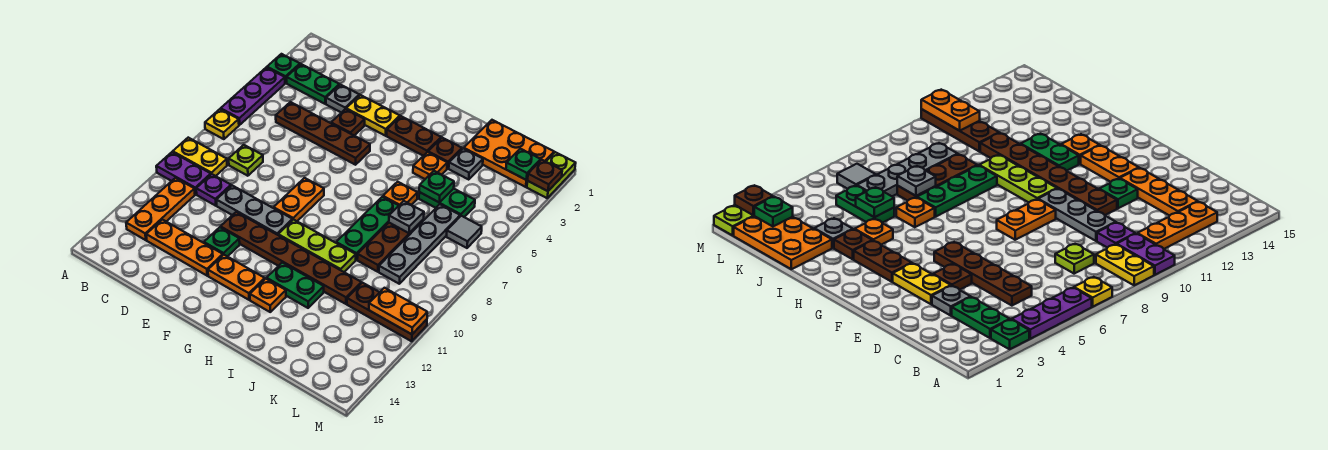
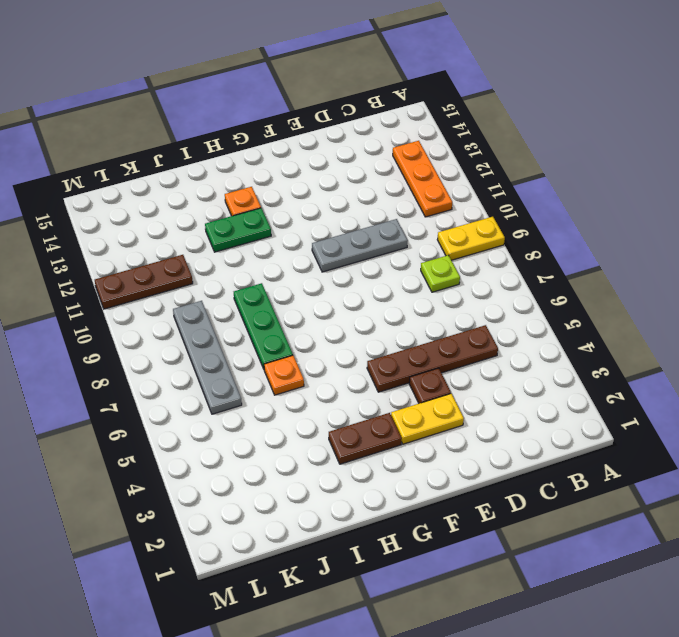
none -> green plate A3 level 1
none -> purple plate A4:A6 level 1
none -> yellow plate A7 level 1
none -> purple plate A10:B10 level 1

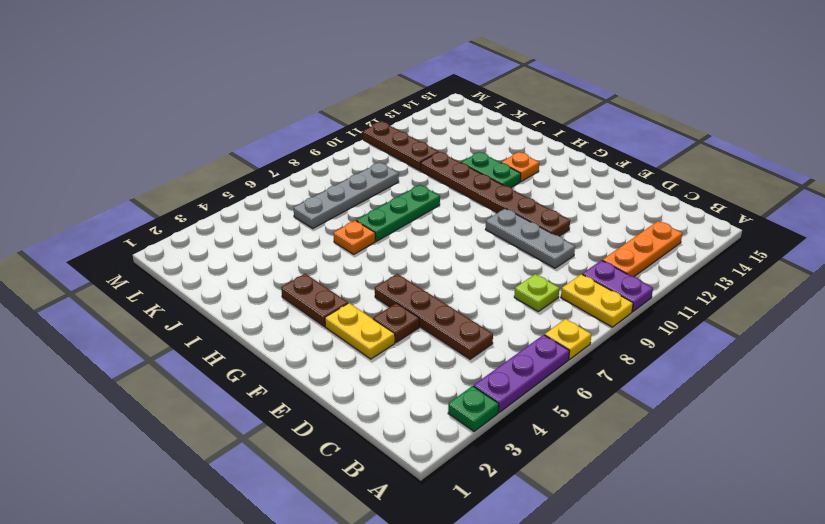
none -> green plate B3:C3 level 1
none -> purple plate C10 level 1
none -> orange plate C13:E13 level 1
none -> grey plate D3 level 1

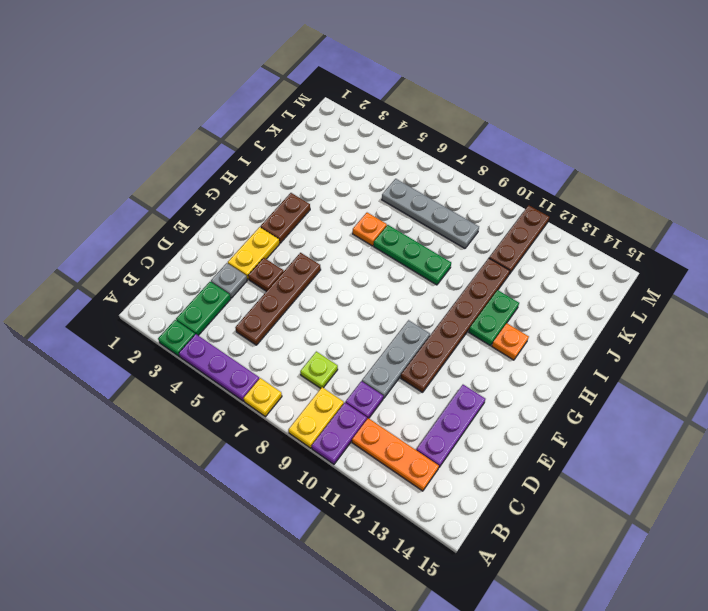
purple plate C13:E13 level 1 -> orange plate C13:E13 level 1
none -> green plate E12 level 1
none -> orange plate F8:F9 level 1
none -> orange plate F13:G13 level 1
none -> lime plate G10:I10 level 1

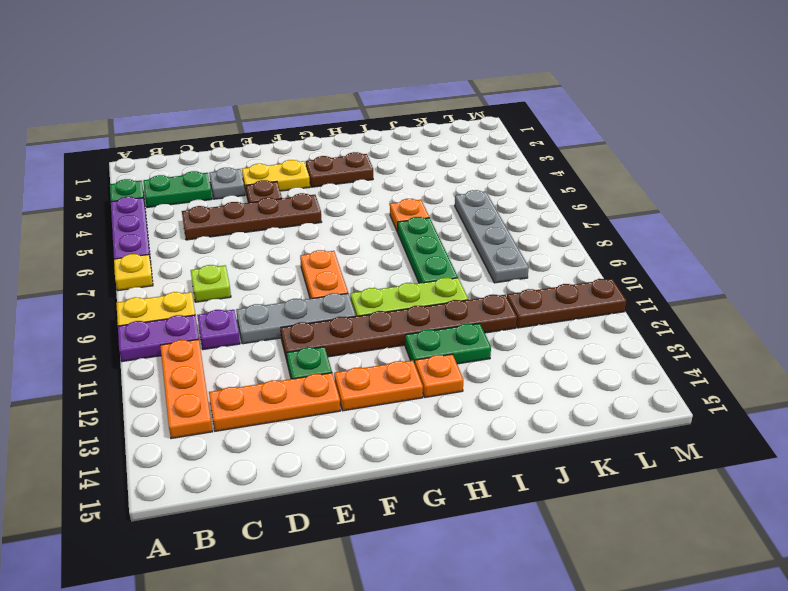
none -> brown plate I3 level 1
none -> orange plate I4 level 1
none -> orange plate J1:L2 level 1
none -> grey plate J3 level 1

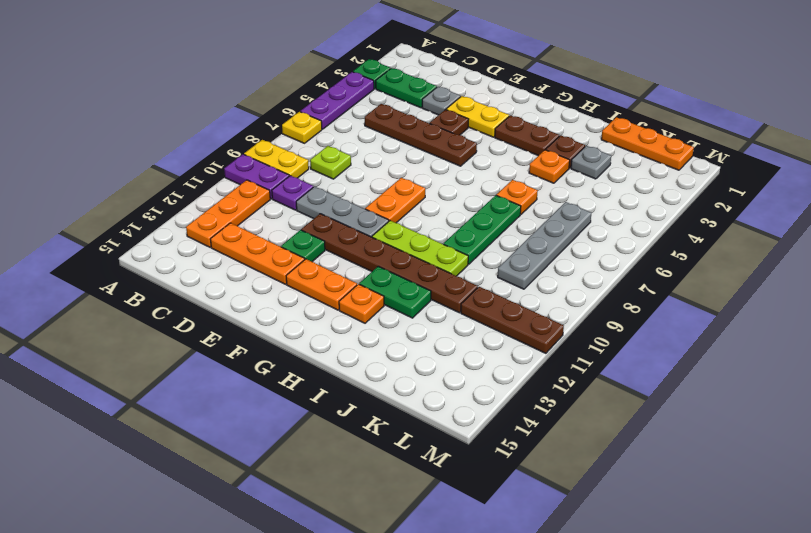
orange plate J1:L1 level 1 -> orange plate J1:L2 level 1
none -> green plate J5:K5 level 1
none -> brown plate J7:J9 level 1
none -> grey tile L6 level 1
none -> lime plate M1:M2 level 1

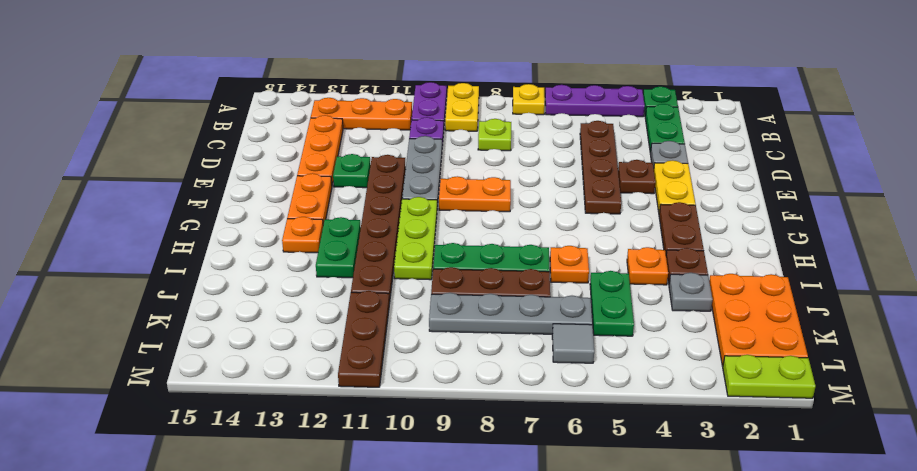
none -> green plate J5 level 2
none -> grey plate J7 level 2
none -> green plate L2 level 2
none -> orange plate L11:M11 level 2

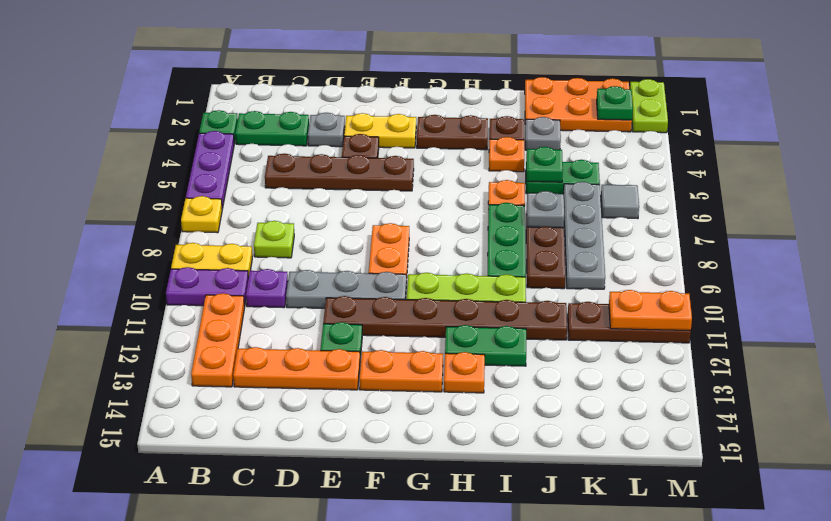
none -> brown plate M2 level 2

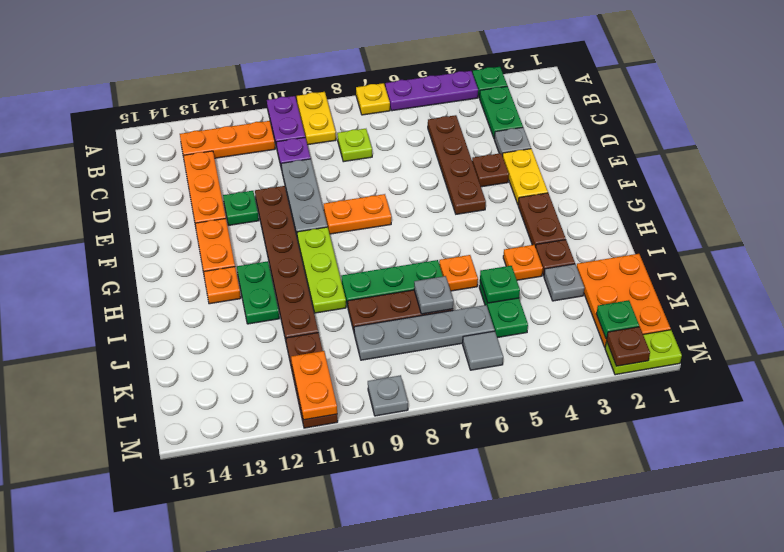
grey plate M9 level 1 -> none

